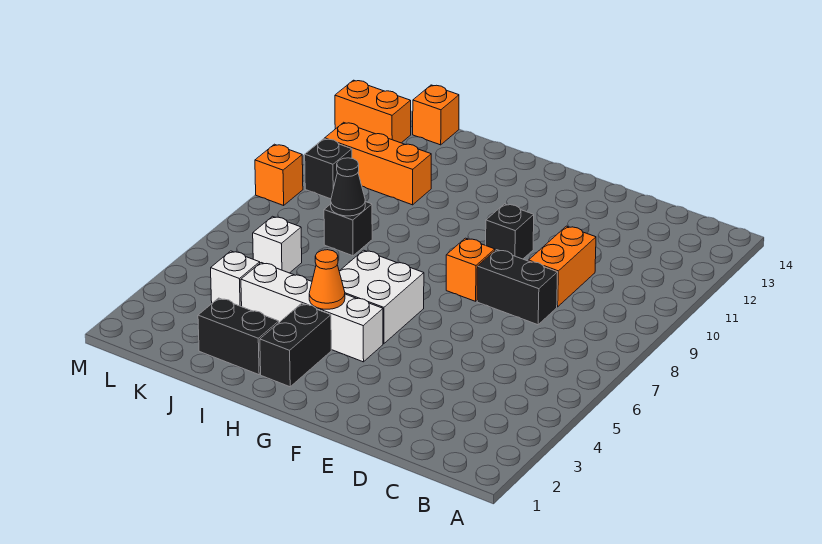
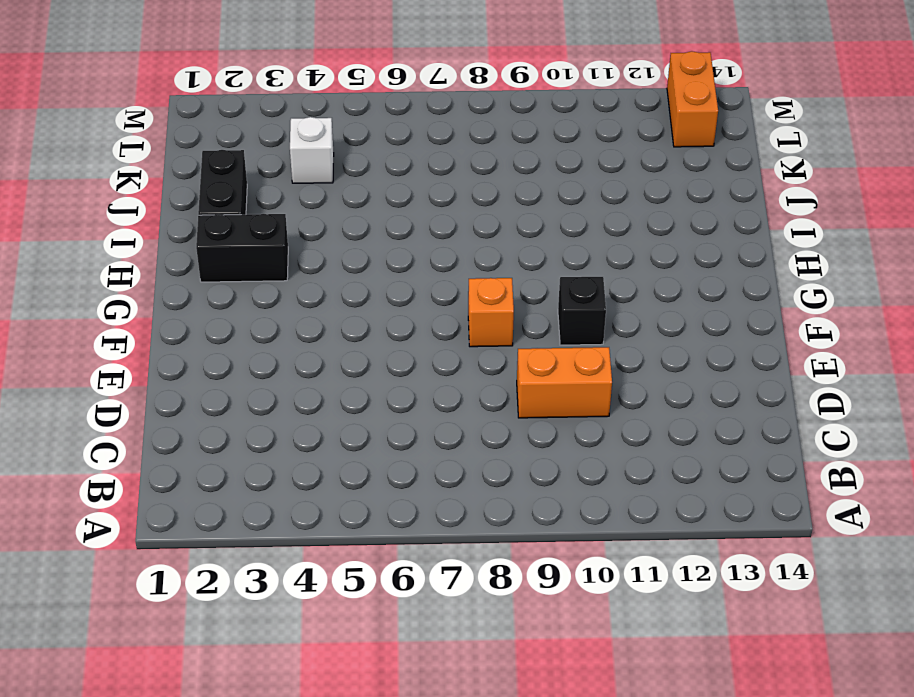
none -> black brick D8:E8 level 1
none -> white brick G4:J4 level 1
none -> white brick G5:H6 level 1

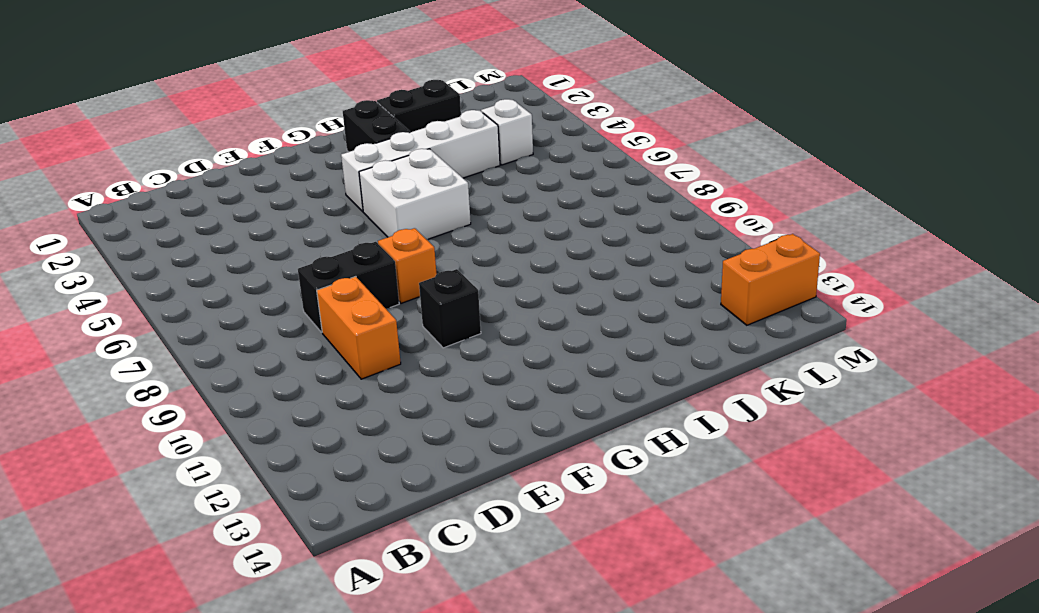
none -> black brick J8 level 1
none -> orange brick J11:L11 level 1
none -> white brick K6 level 1

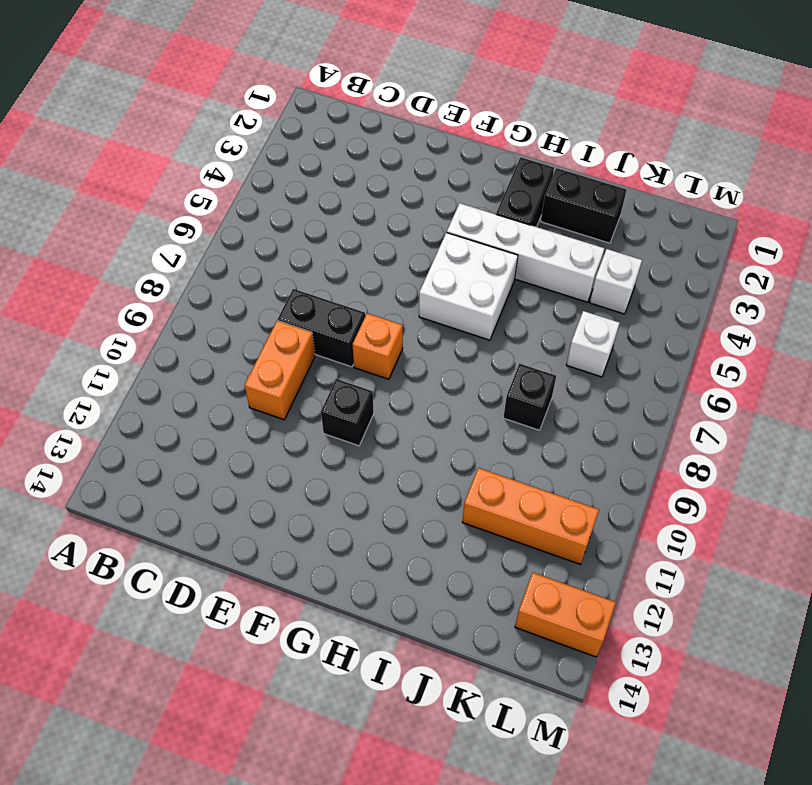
none -> orange brick K14 level 1
none -> black brick L10 level 1
none -> orange brick M9 level 1

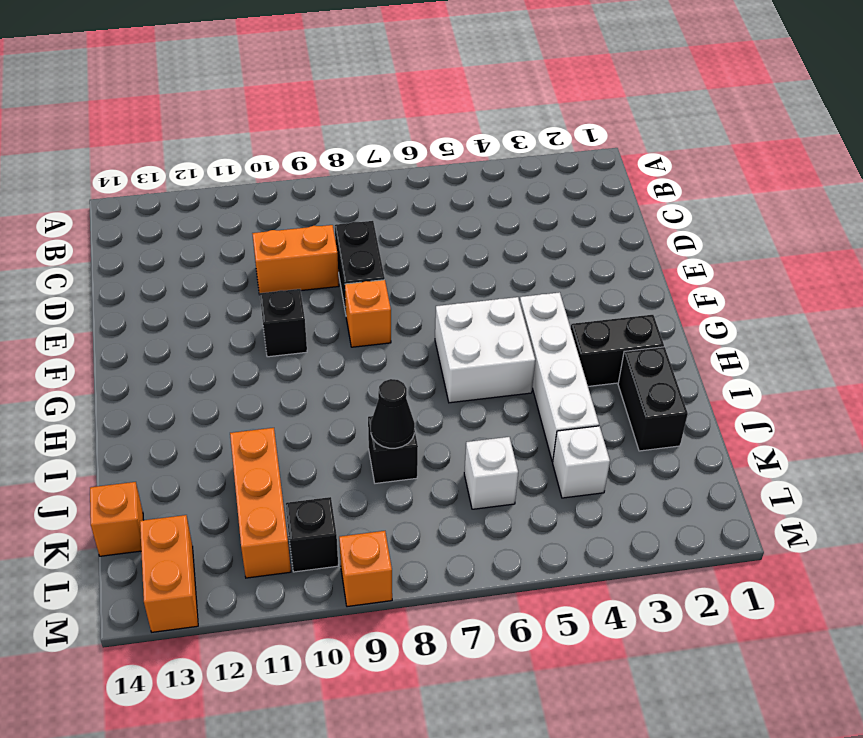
none -> orange cone H4 level 2

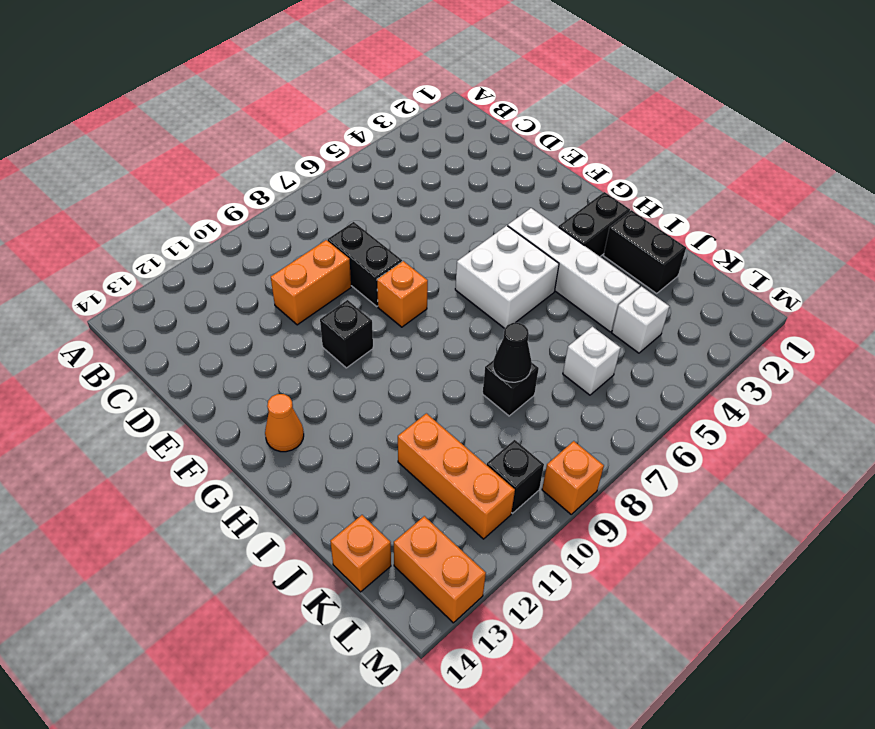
orange cone G13 level 1 -> orange cone H4 level 2

